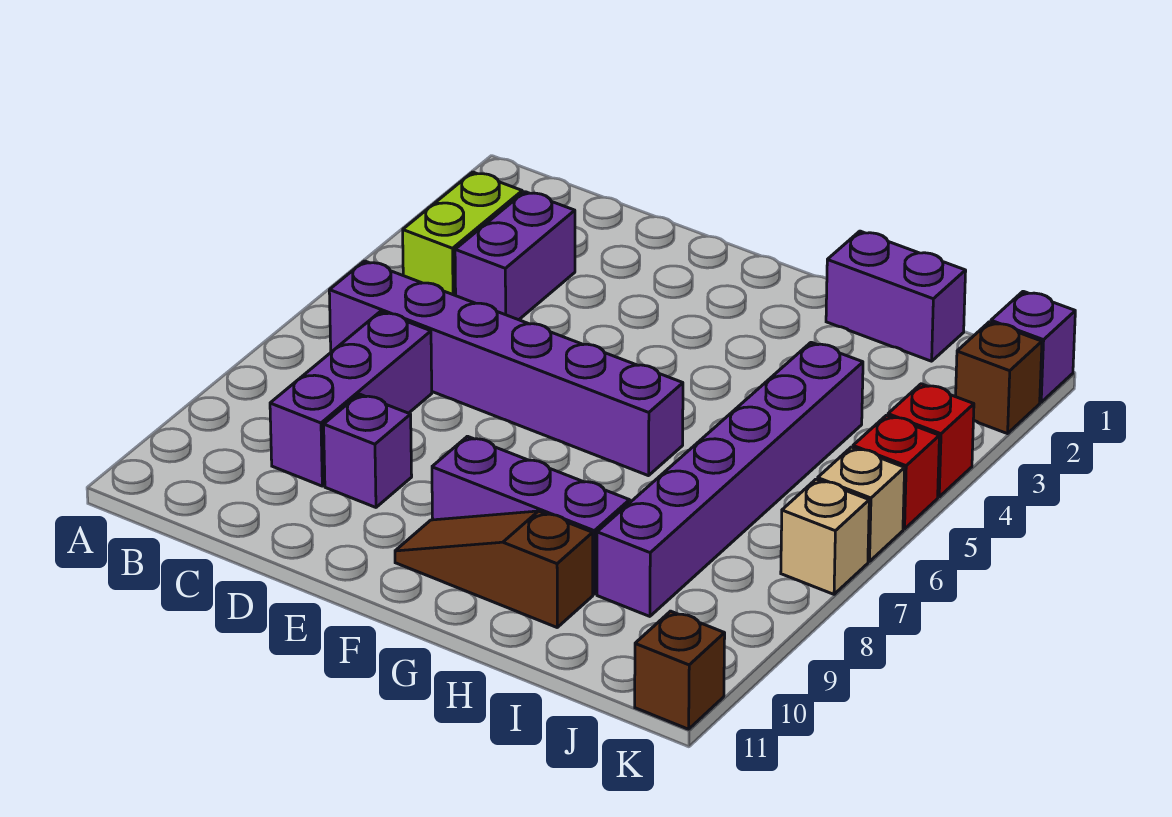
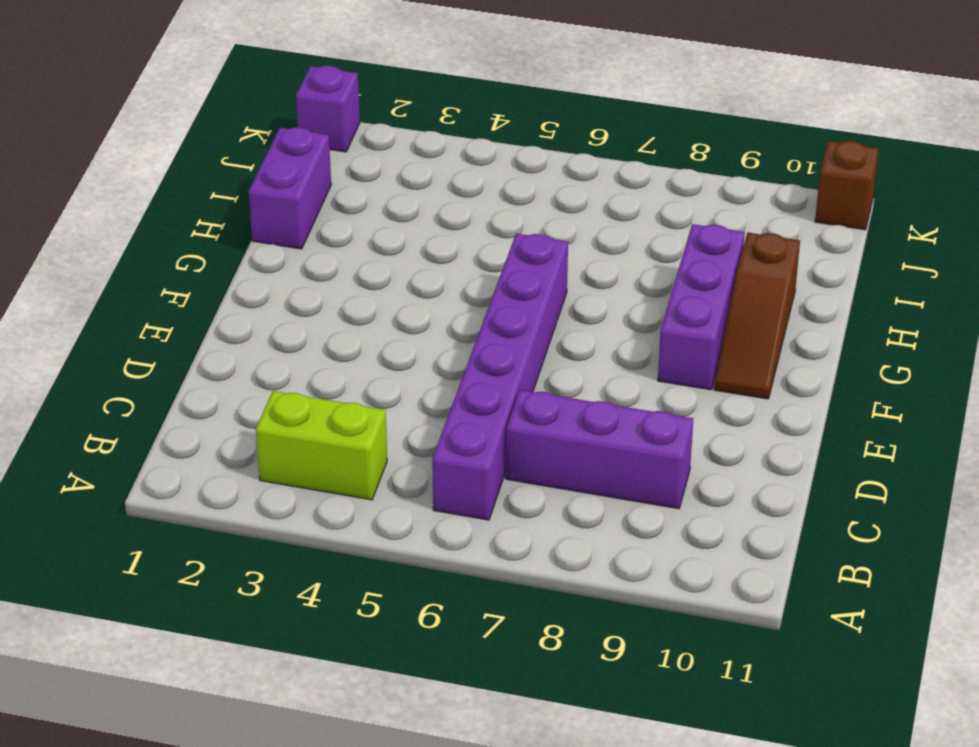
none -> purple brick C3:C4 level 1
none -> purple brick D9 level 1
none -> purple brick I4:I9 level 1

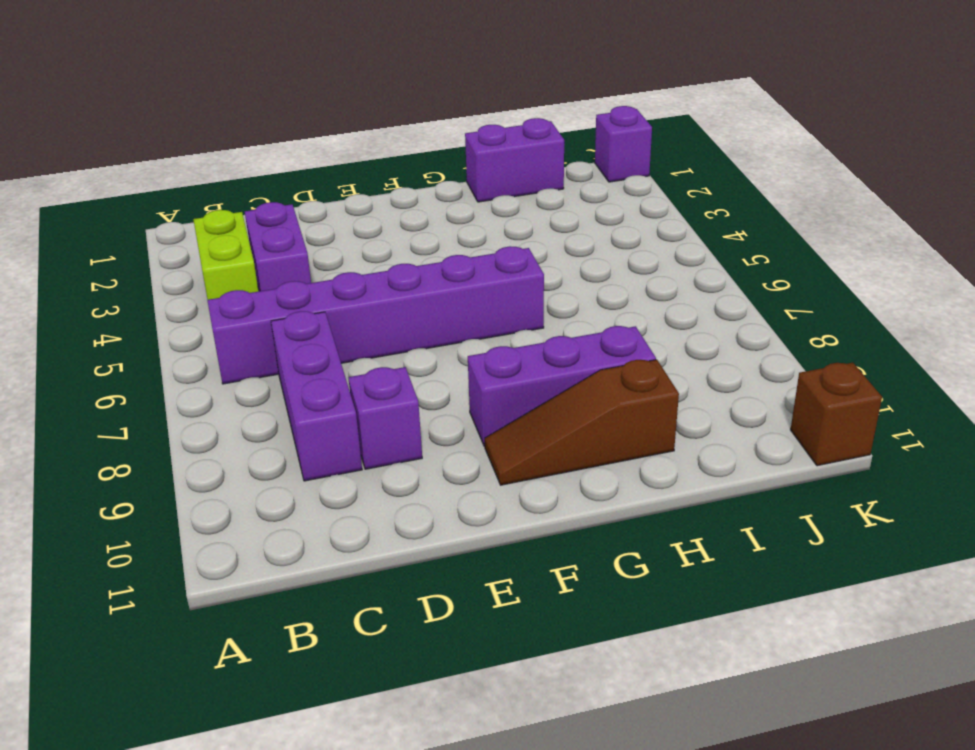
none -> purple brick I4:I9 level 1
none -> brown brick K2 level 1
none -> red brick K4 level 1

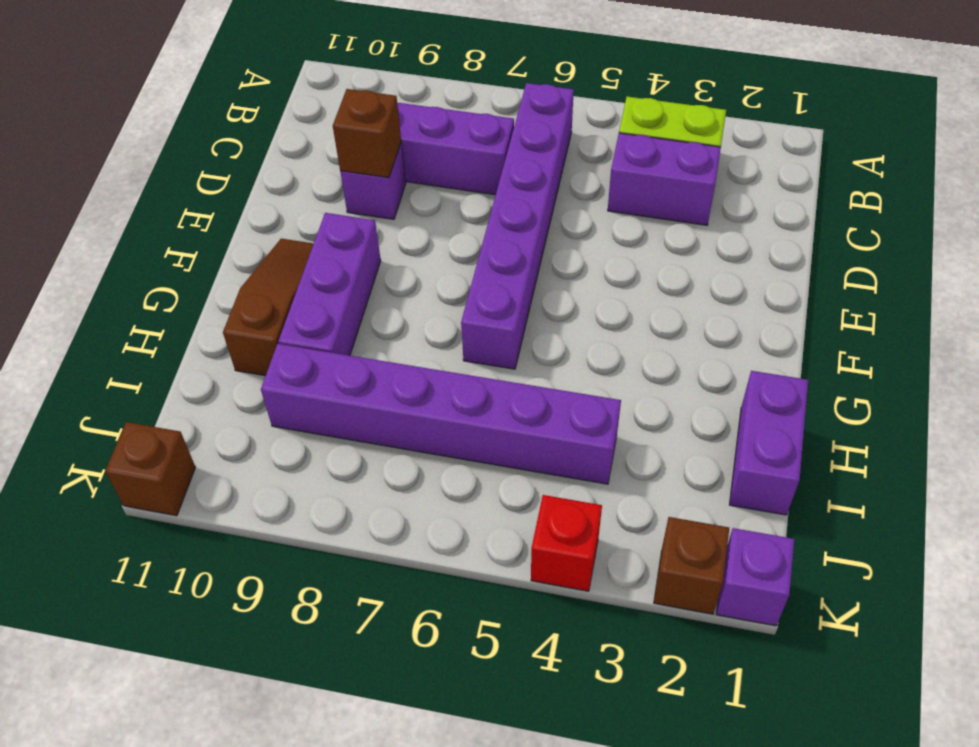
brown brick D9 level 2 -> none
none -> red brick K5 level 1
none -> tan brick K6 level 1
none -> tan brick K7 level 1

